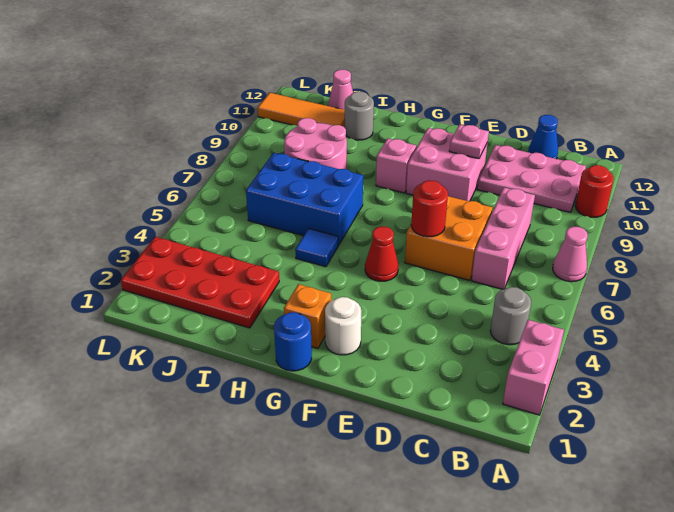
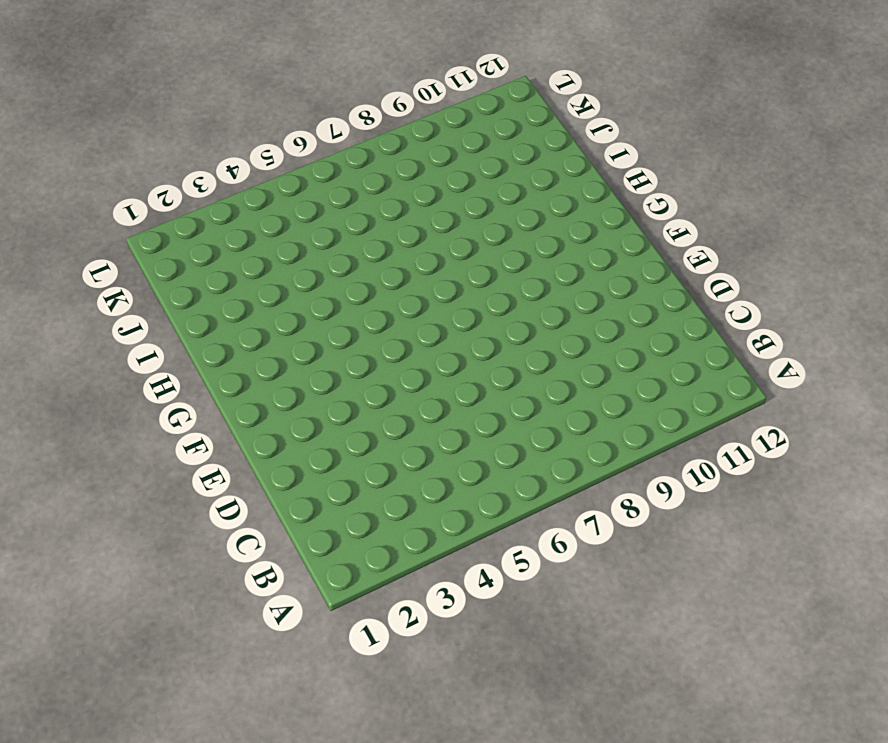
none -> pink brick A2:A3 level 1
none -> pink cone A7 level 1
none -> red round brick A10 level 1

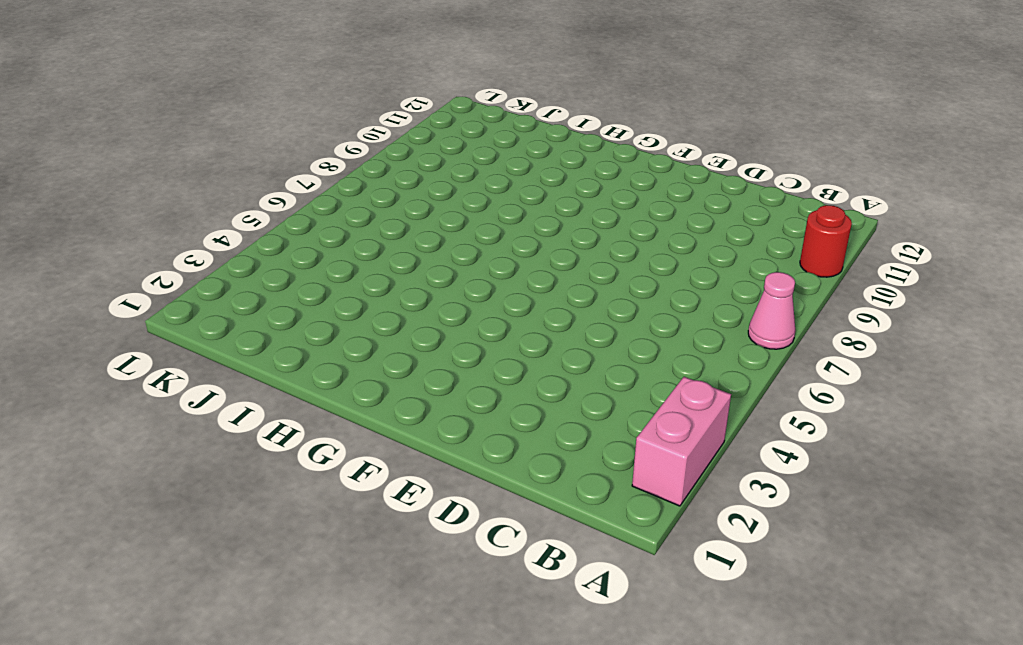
none -> grey round brick B4 level 1
none -> pink plate B10:D11 level 1
none -> pink brick C6:C8 level 1

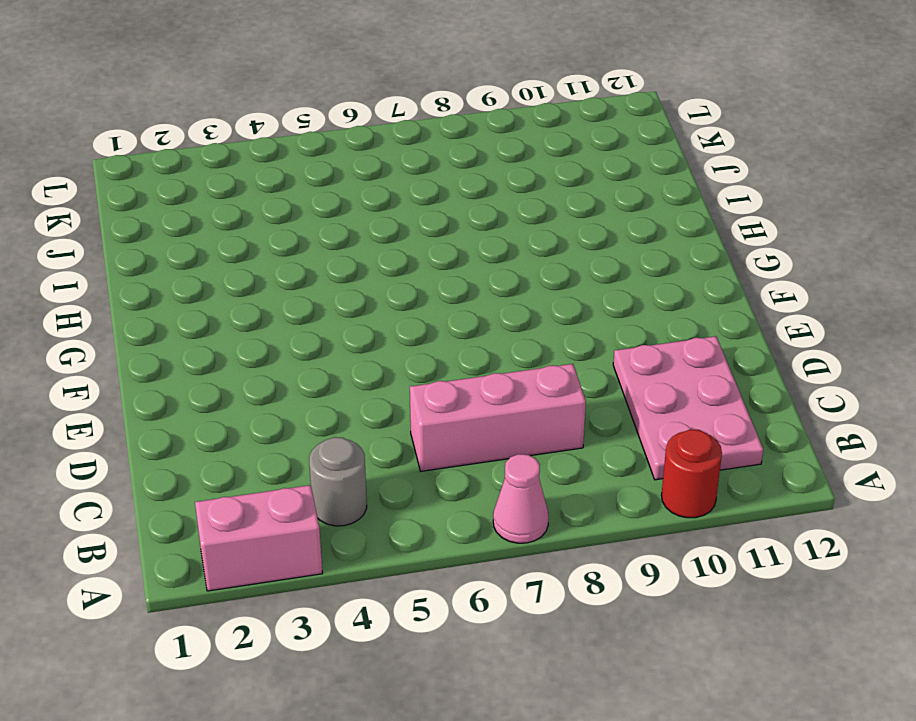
none -> blue cone C12 level 1
none -> orange brick D6:E7 level 1
none -> pink brick E9:F10 level 1

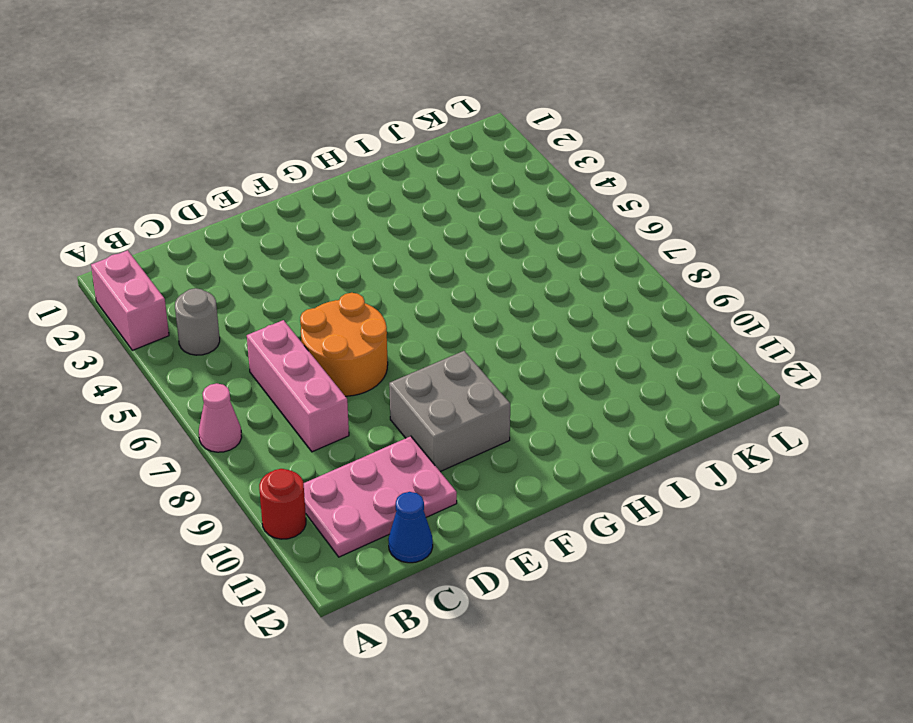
orange round brick D6:E7 level 1 -> orange brick D6:E7 level 1
grey brick E9:F10 level 1 -> pink brick E9:F10 level 1
none -> white round brick F2 level 1
none -> red cone F5 level 1
none -> blue round brick G1 level 1

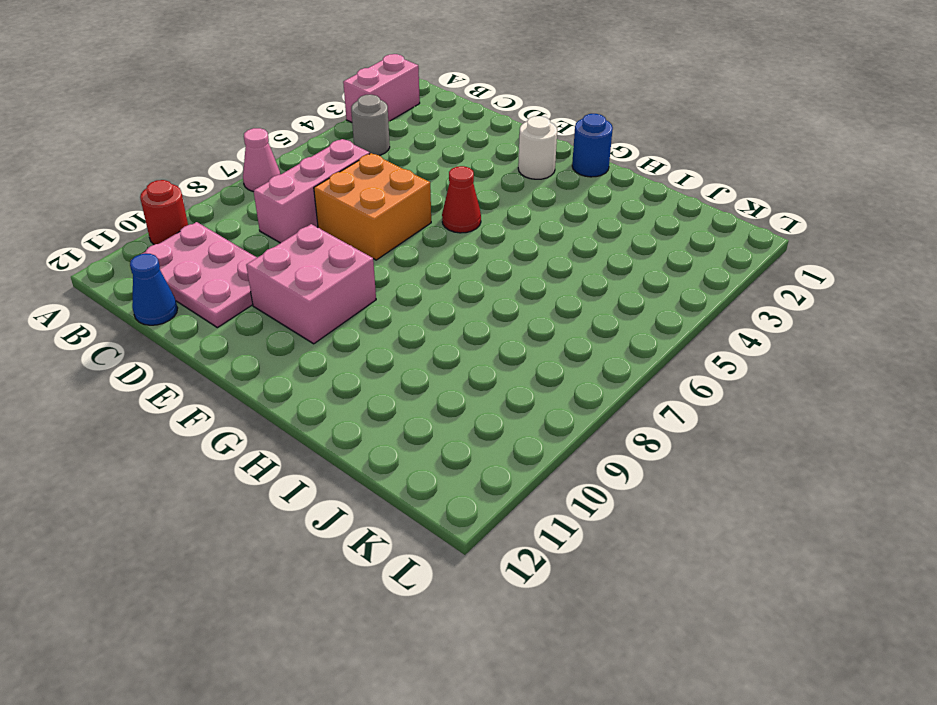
none -> orange brick G2 level 1
none -> pink brick G9 level 1
none -> blue tile H5 level 1

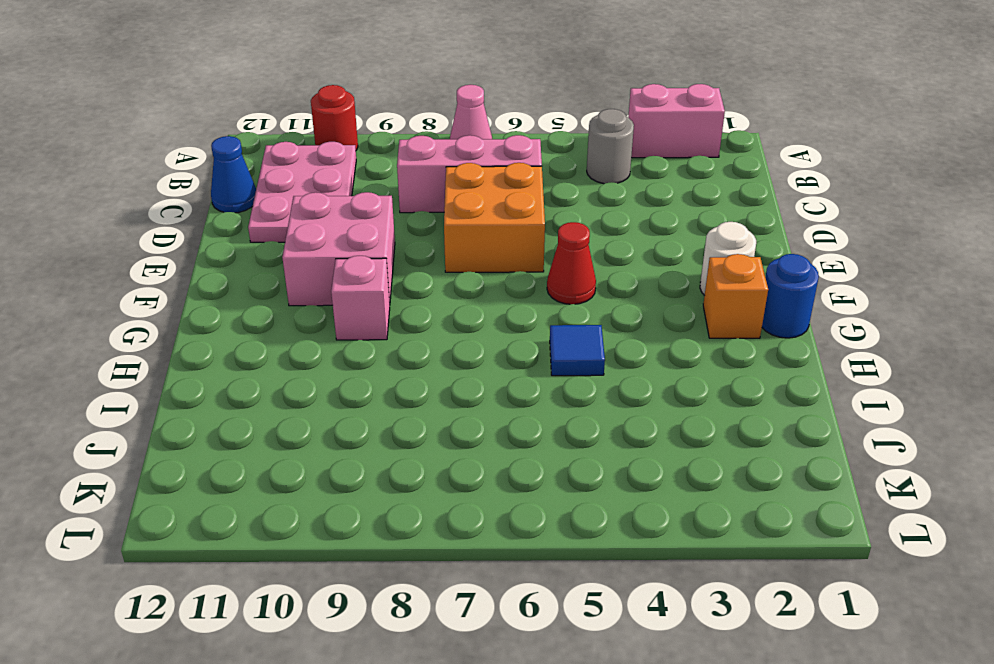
none -> blue brick H6:J7 level 1
none -> red plate I2:L3 level 1
none -> pink round brick I8:J9 level 1

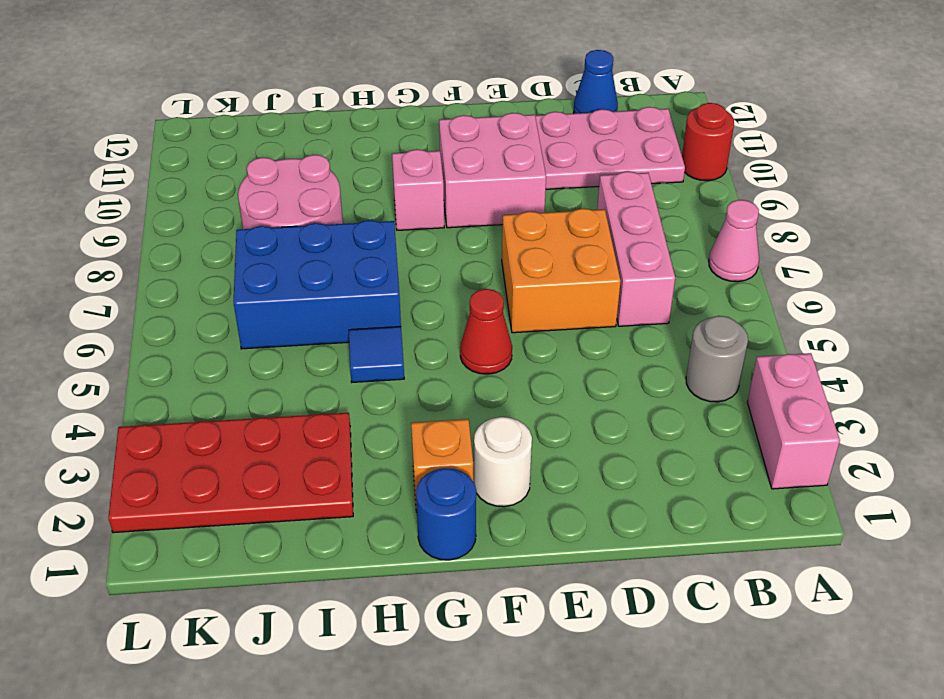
none -> grey round brick I11 level 1
none -> orange tile J11:L11 level 1
none -> pink cone J12 level 1

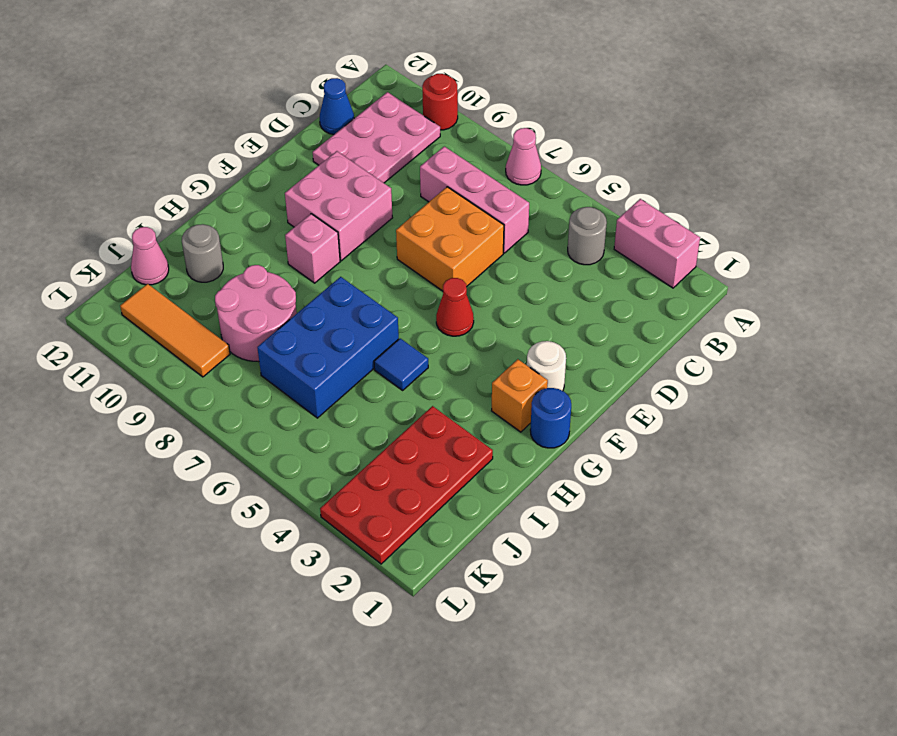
orange tile K9:K11 level 1 -> orange tile J11:L11 level 1
none -> red round brick E6 level 2
none -> pink plate E10 level 2

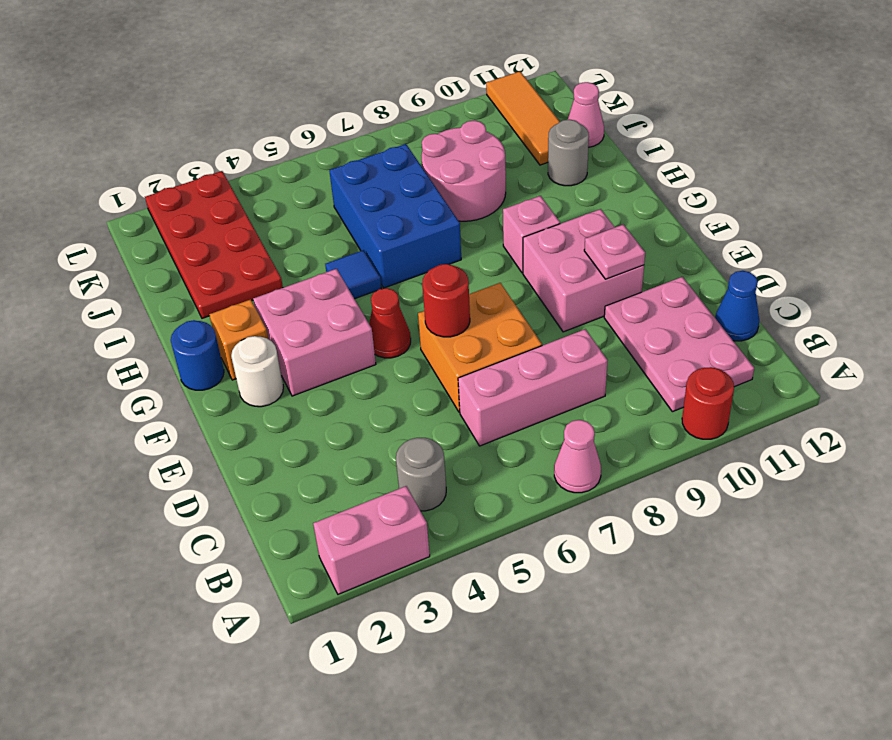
pink brick F3:G4 level 1 -> none

